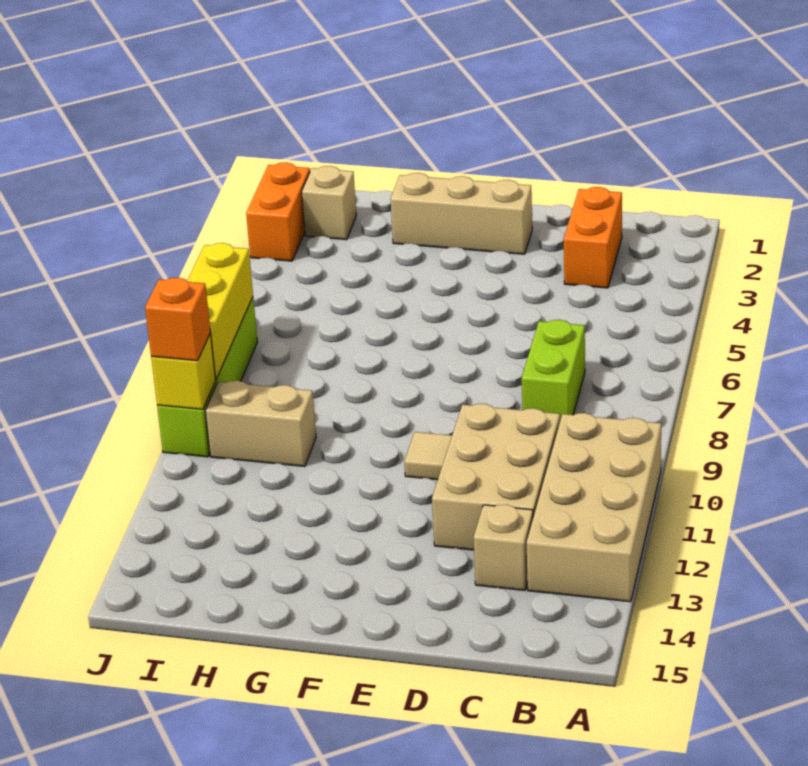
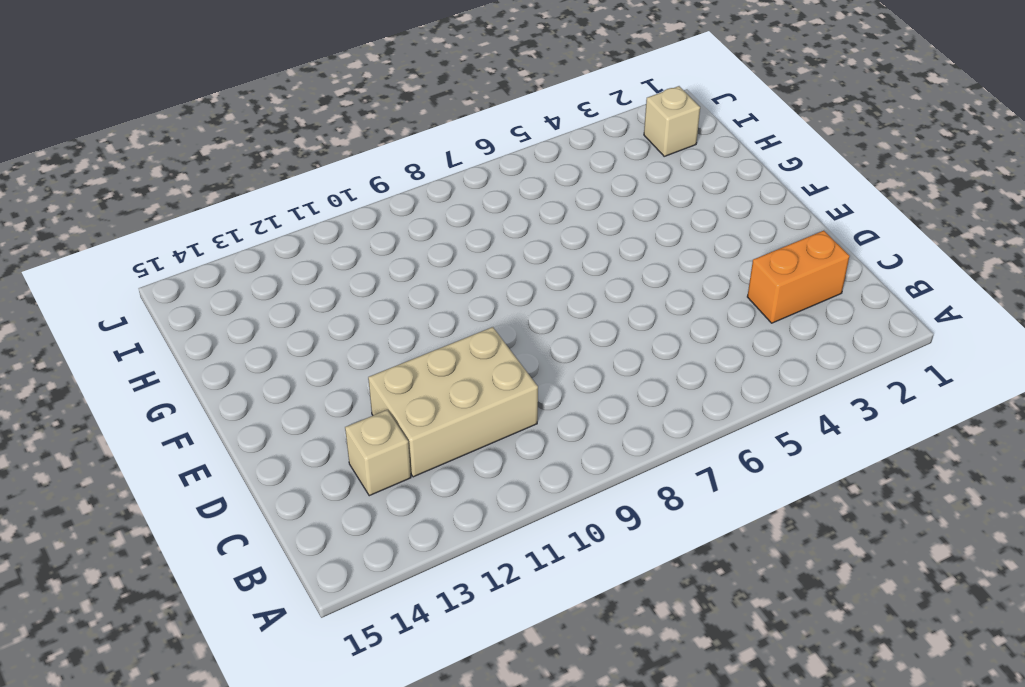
none -> tan brick A10:B13 level 1
none -> lime brick C7:C8 level 1
none -> tan brick E2:G2 level 1

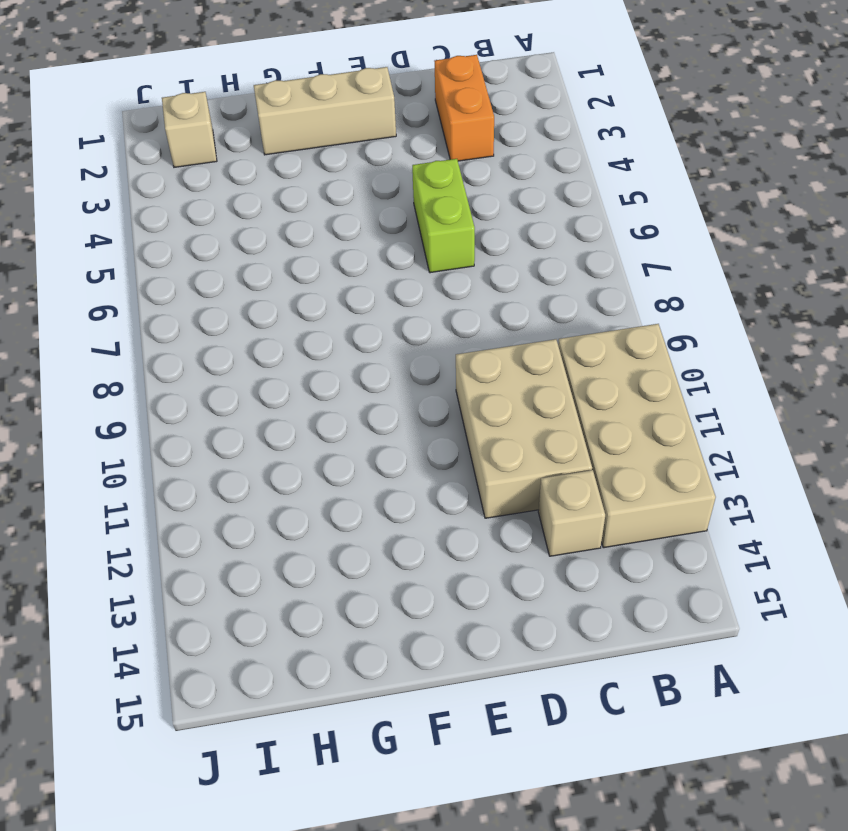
lime brick D5:D6 level 1 -> lime brick C7:C8 level 1
none -> tan tile E10 level 1
none -> tan brick H10:I10 level 1
none -> orange brick J2:J3 level 1

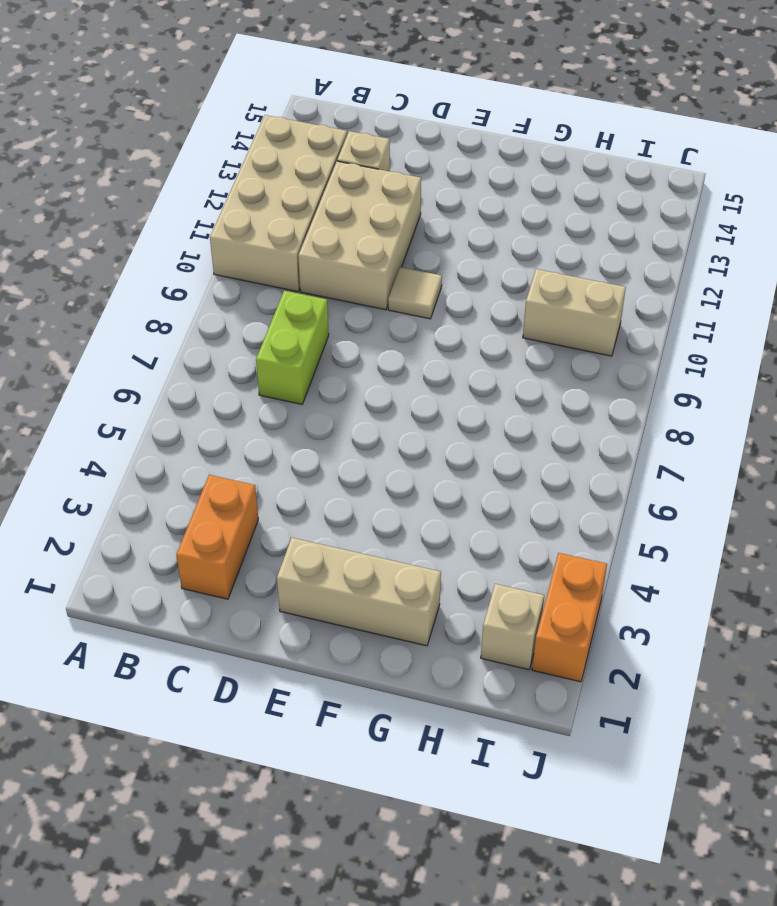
none -> lime brick J7:J10 level 1
none -> yellow brick J7:J9 level 2
none -> yellow brick J10 level 2

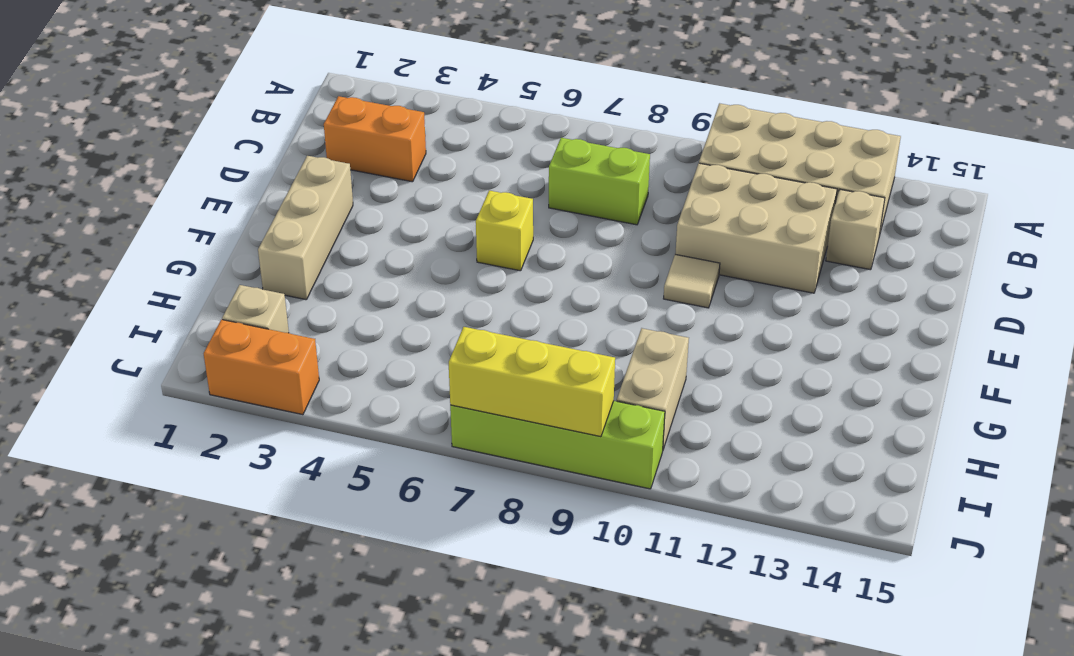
yellow brick E6 level 1 -> yellow brick J10 level 2
none -> orange brick J10 level 3

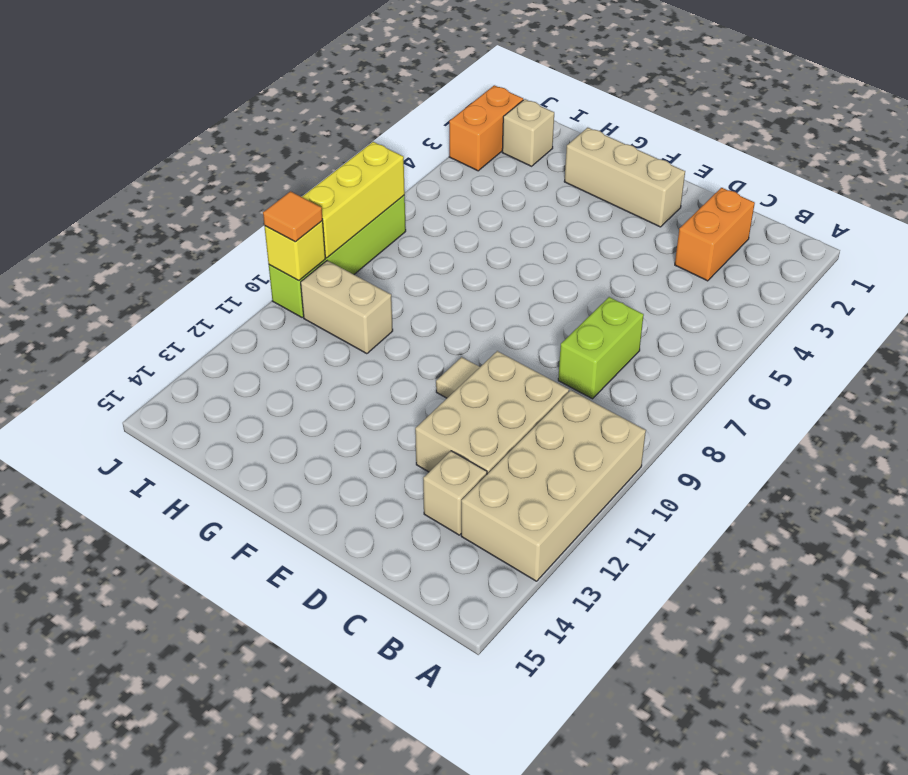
orange tile J10 level 3 -> orange brick J10 level 3

